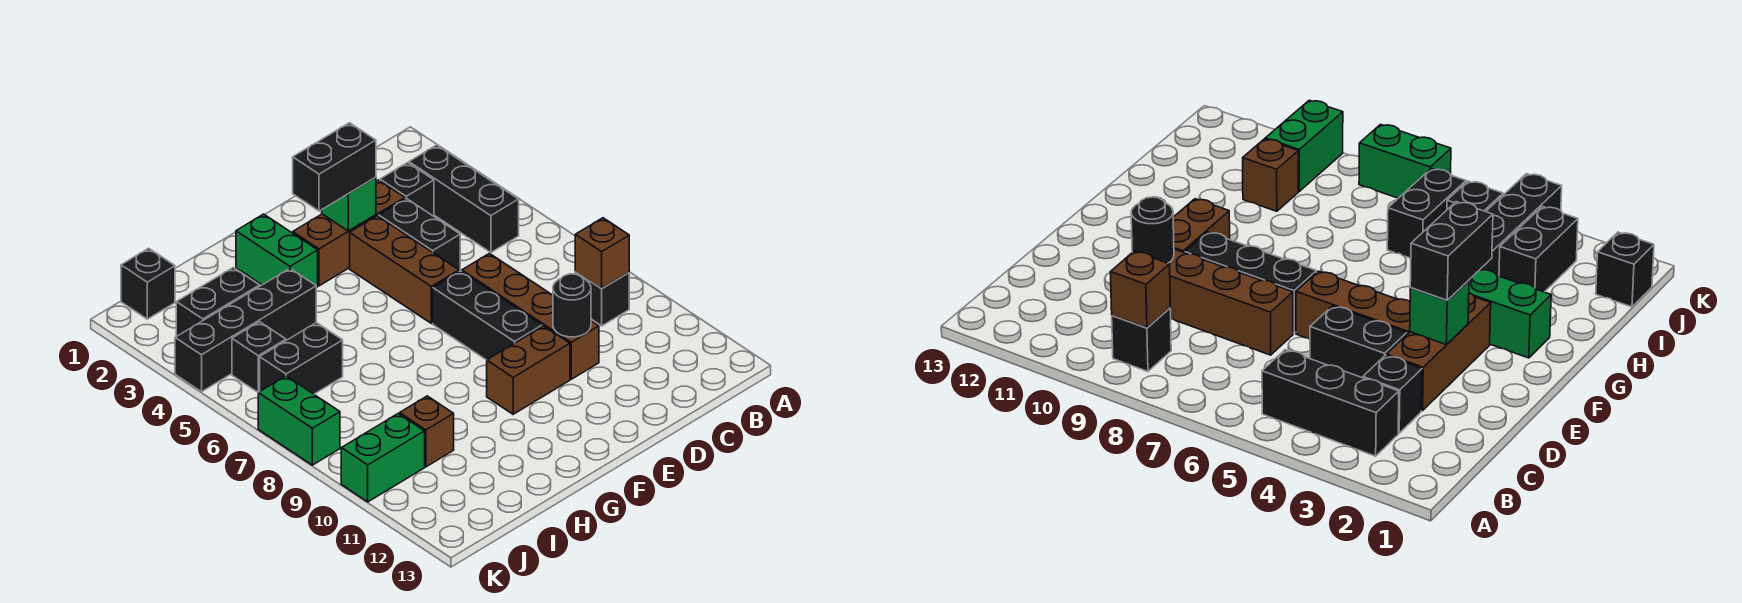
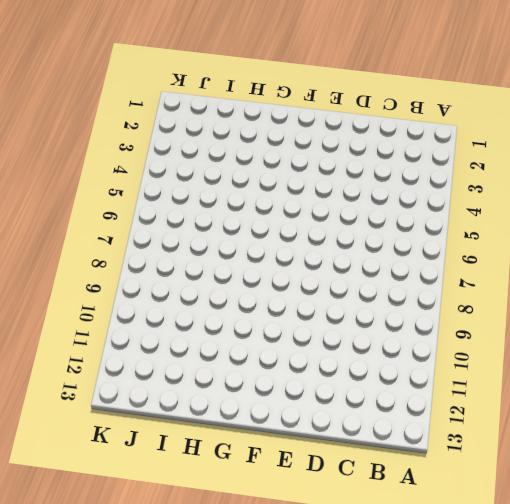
none -> black brick B3:B5 level 1
none -> black brick B9 level 1
none -> black brick C3 level 1

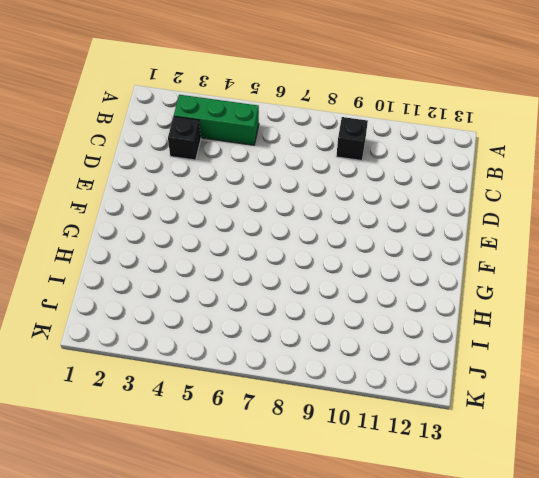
green brick B3:B5 level 1 -> black brick B3:B5 level 1
none -> brown brick D3:F3 level 1
none -> black brick D4:D5 level 1
none -> brown brick D7:D10 level 1

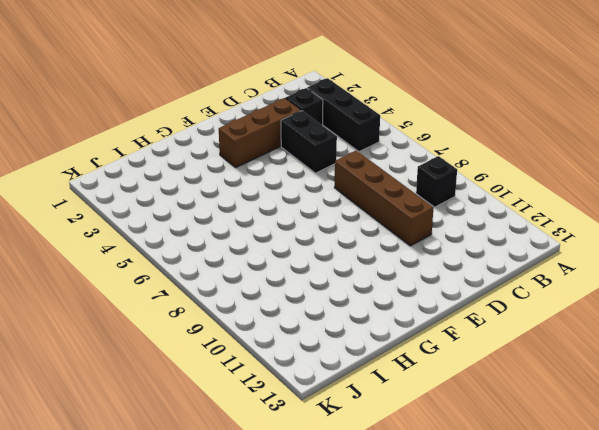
none -> brown brick E4:E6 level 1
none -> black brick E7:E9 level 1
none -> brown brick E10:F10 level 1

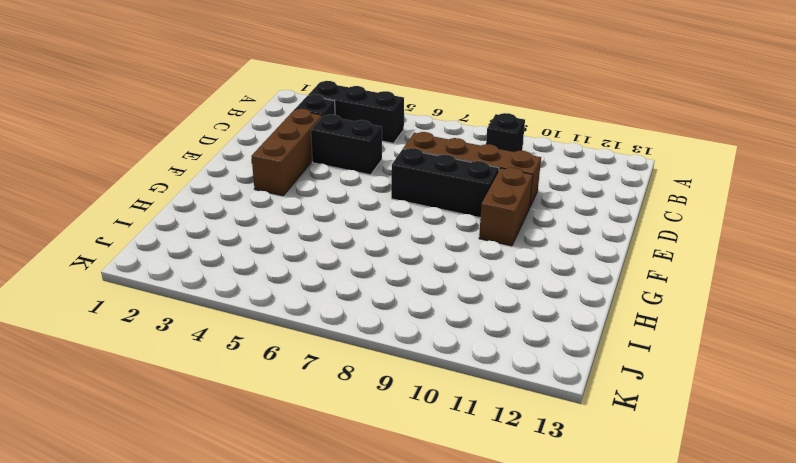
none -> brown brick E4:E6 level 1
none -> green brick G2:G3 level 1
none -> black brick H4:K4 level 1

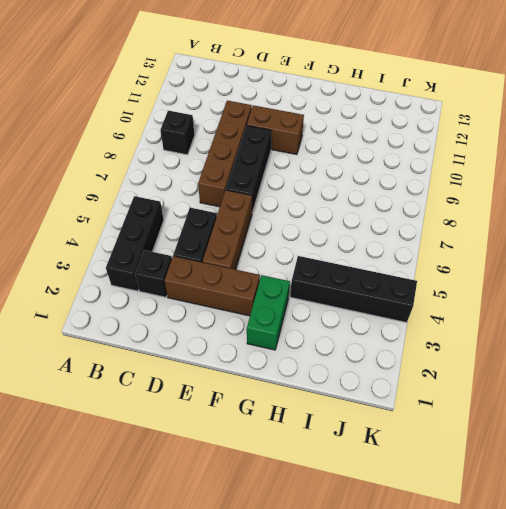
none -> black brick I3:J3 level 1
none -> black brick I6:J6 level 1
none -> brown brick I10 level 1

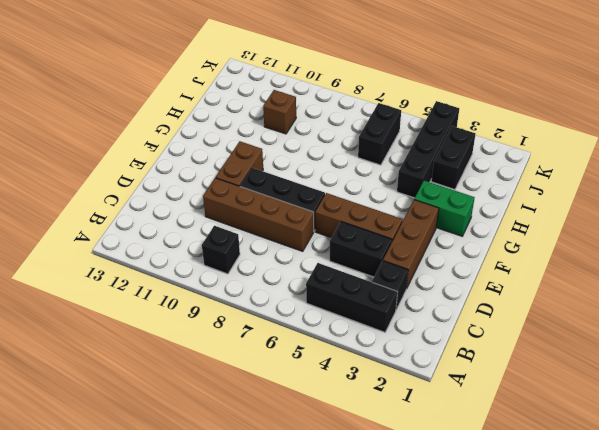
none -> black brick J1 level 1
none -> black brick J5 level 1
none -> green brick J10:K10 level 1

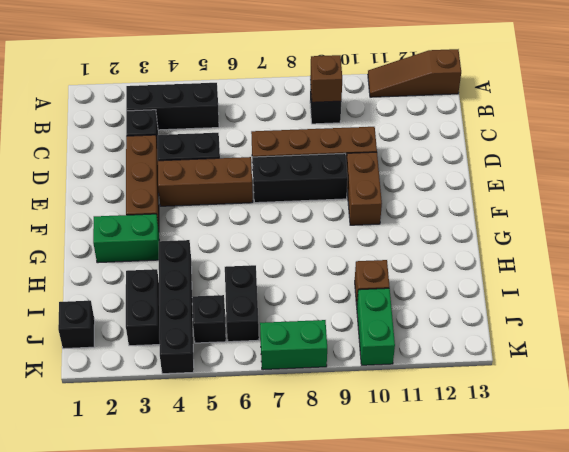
brown slope A11:A13 level 1 top 13 -> none
none -> black round brick D10 level 2
none -> green brick E3 level 2
none -> black brick E3:F3 level 3

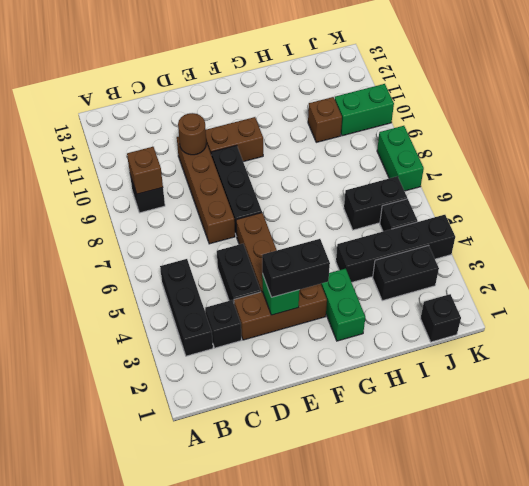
brown round brick D10 level 2 -> black round brick D10 level 2

